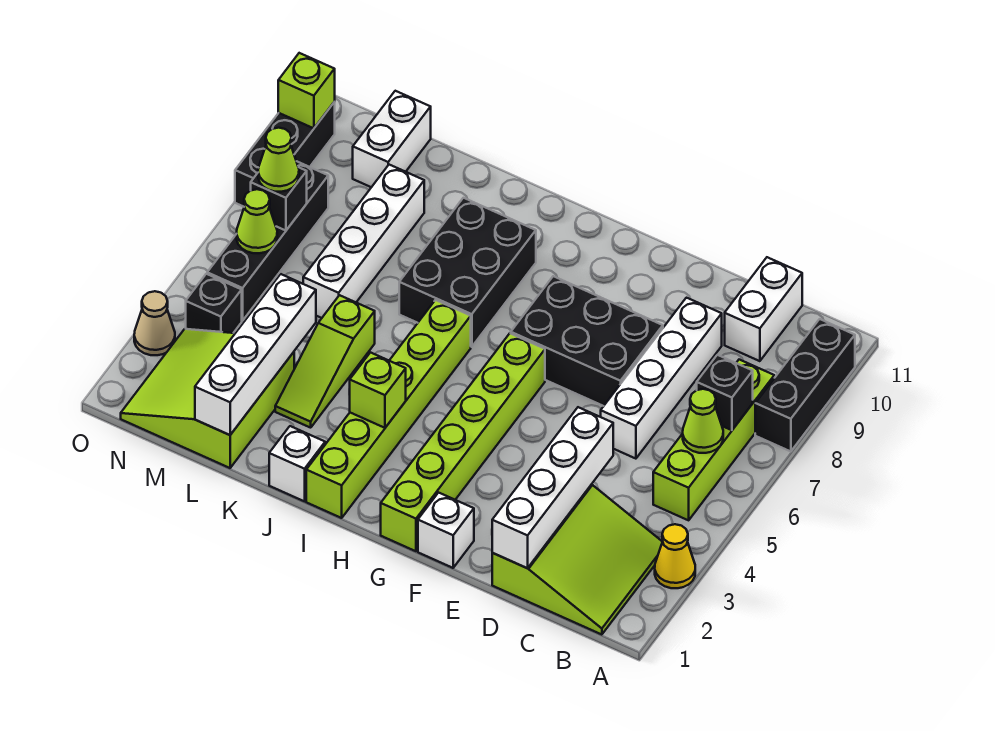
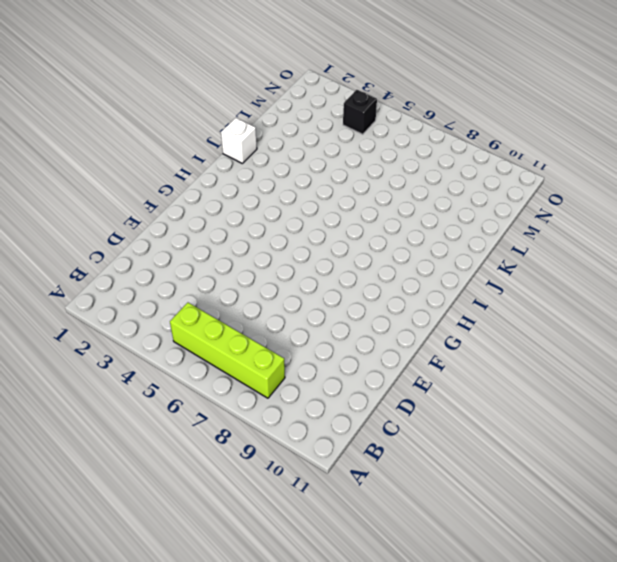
none -> yellow cone A3 level 1
none -> black brick A8:A10 level 1
none -> lime slope B1:D3 level 1 top D

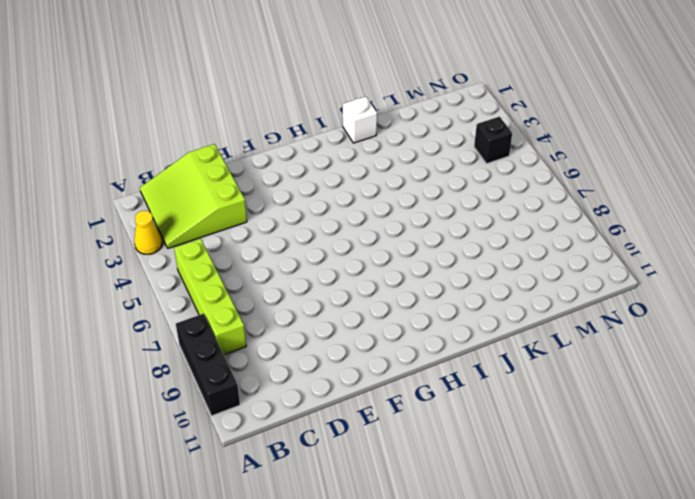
none -> white brick C10:C11 level 1
none -> white brick D6:D9 level 1
none -> black brick E7:G8 level 1

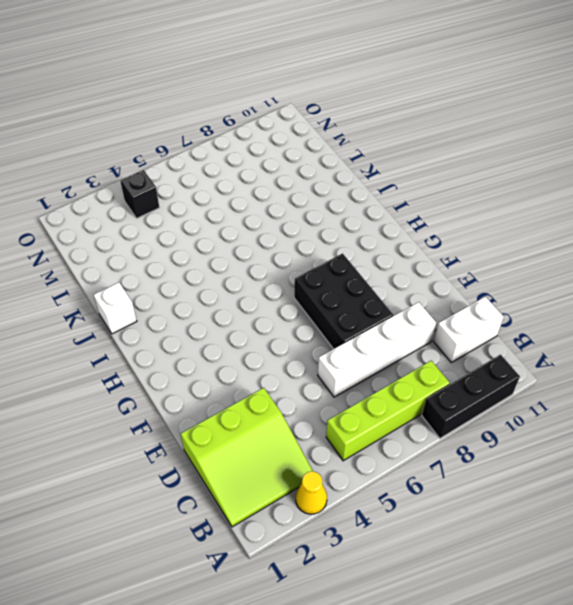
none -> white brick F1 level 1
none -> lime brick G1:G6 level 1
none -> lime brick I1:I6 level 1

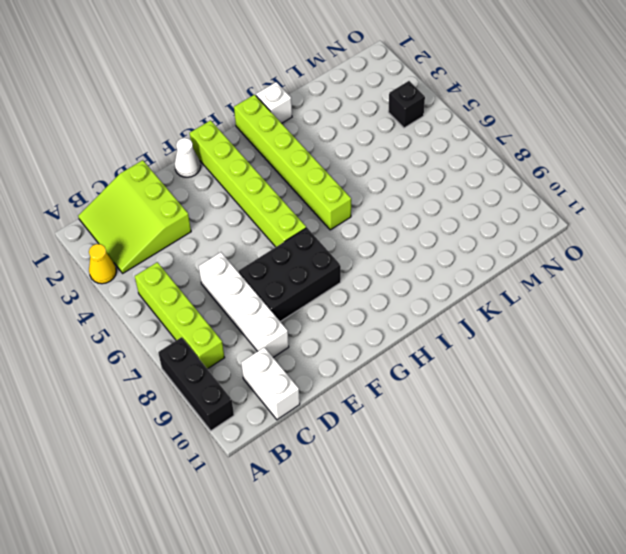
white cone F1 level 1 -> white brick F1 level 1
none -> black brick I7:J9 level 1
none -> lime slope K3:K5 level 1 top 5
none -> lime slope L1:N3 level 1 top L

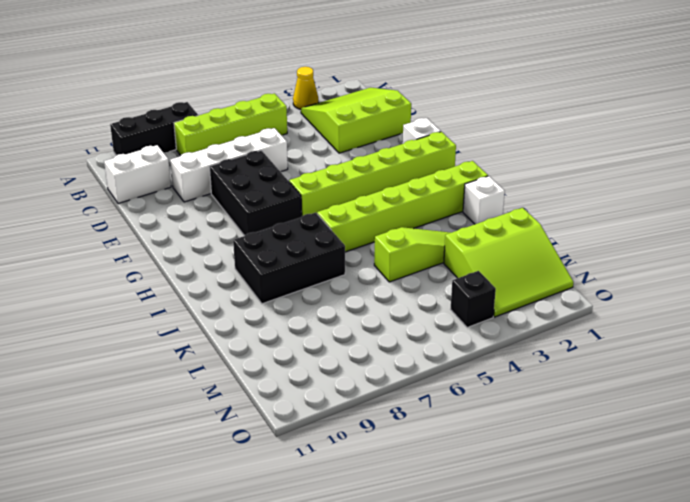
none -> white brick L6:L9 level 1
none -> white brick M10:M11 level 1
none -> black brick N5:N8 level 1

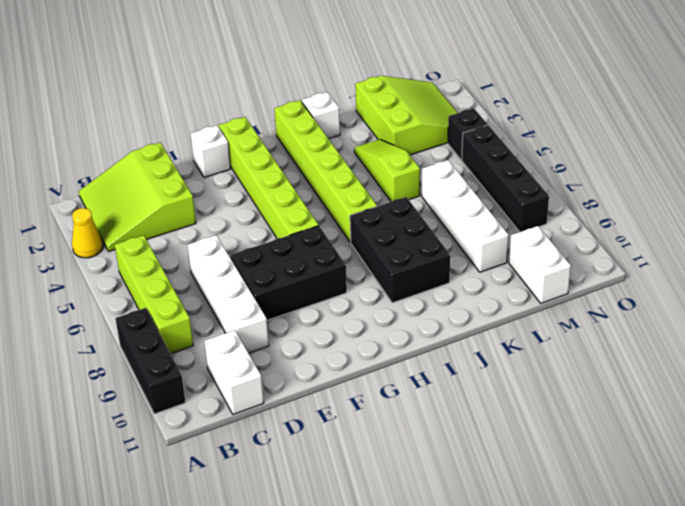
none -> tan cone O3 level 1
none -> black brick O8:O10 level 1
none -> lime cone B6 level 2

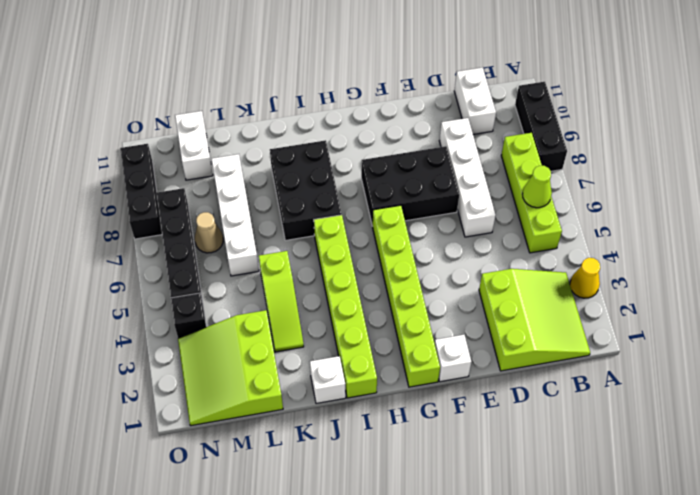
tan cone M7 level 1 -> tan cone O3 level 1
none -> black brick B7 level 2
none -> white brick D1:D4 level 2
none -> lime brick I3 level 2

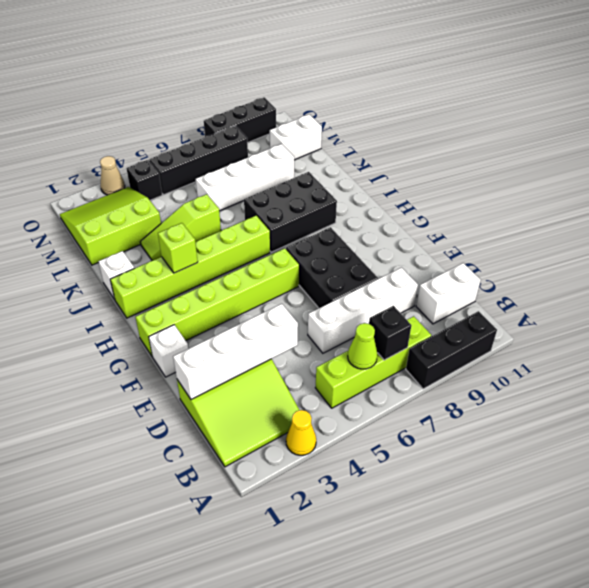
none -> white brick L1:L4 level 2
none -> lime cone N6 level 2
none -> black brick N7 level 2

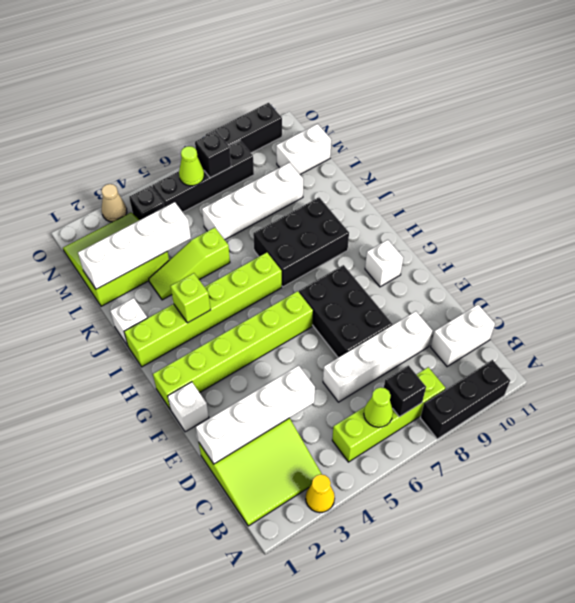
white brick G10 level 1 -> none
none -> lime brick O10 level 2
none -> lime cone N7 level 3

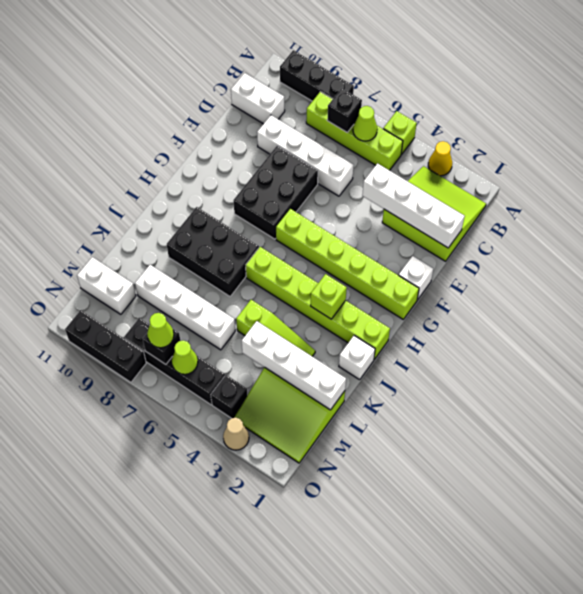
lime brick A5 level 1 -> lime brick O10 level 2

